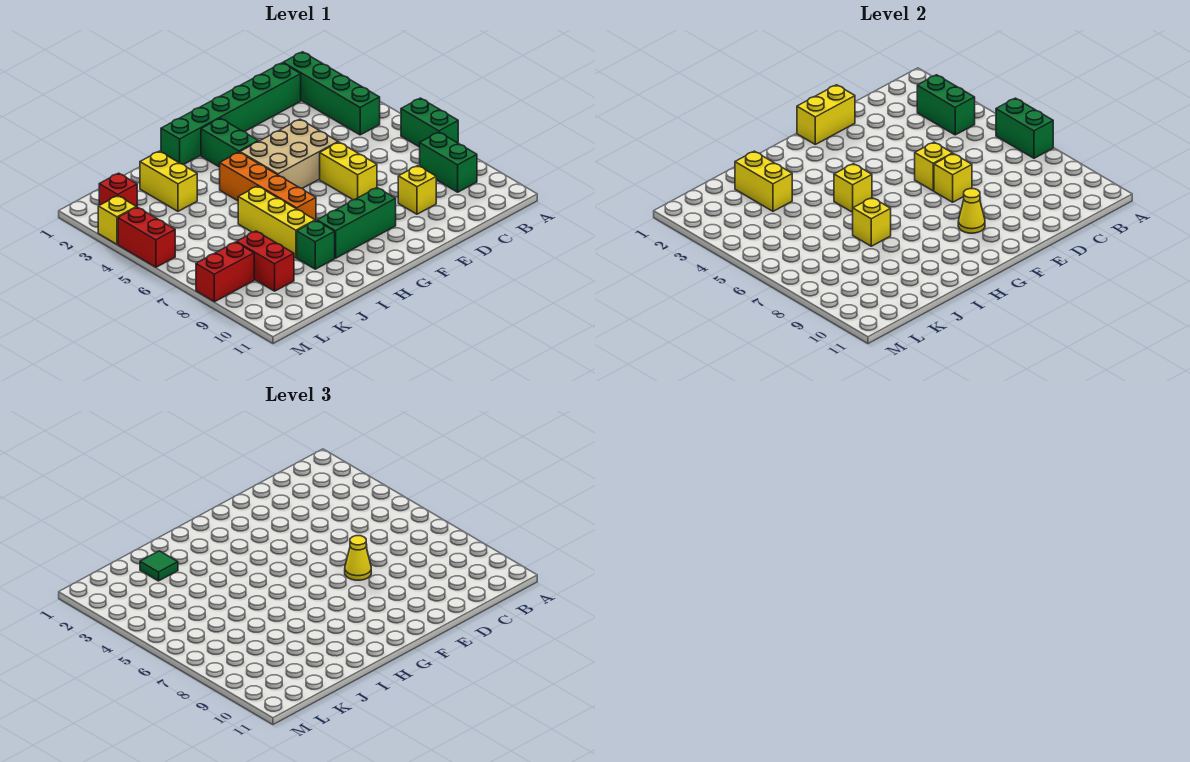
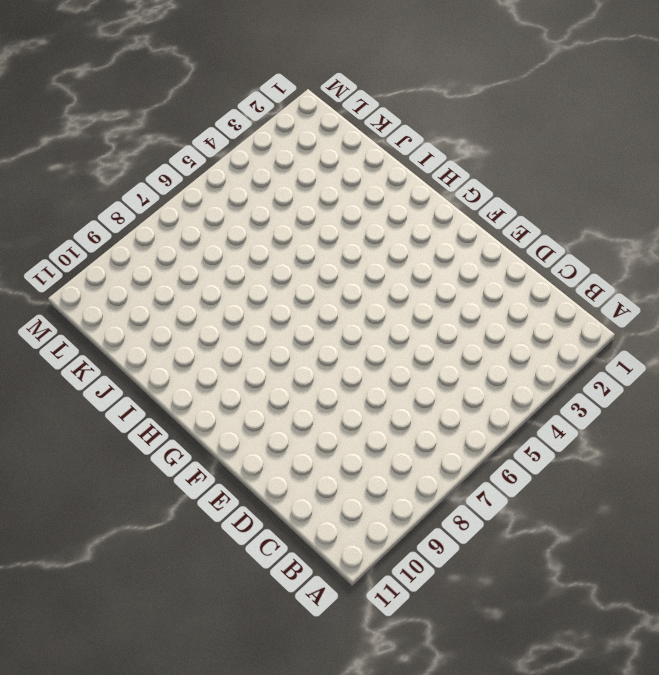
none -> green brick A6:A7 level 1
none -> green brick B1:B4 level 1
none -> green brick B8:B9 level 1

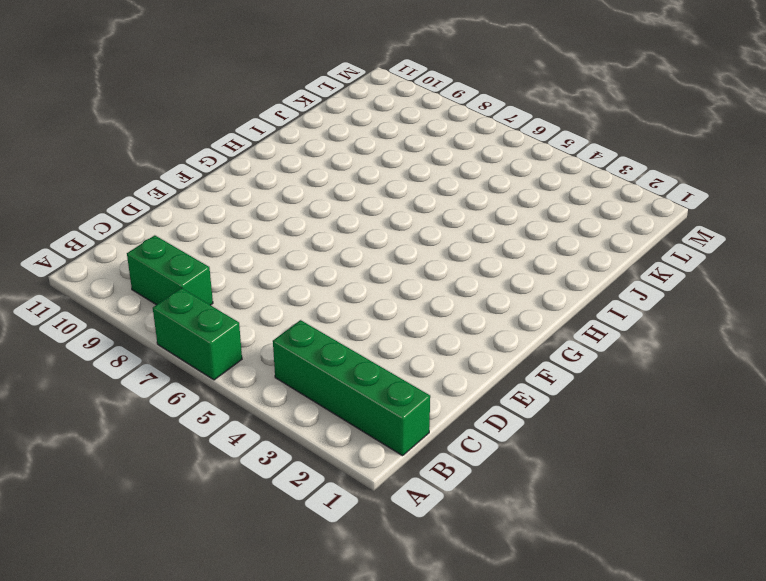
none -> green brick C1:H1 level 1
none -> yellow brick D9 level 1
none -> tan brick E4:G5 level 1

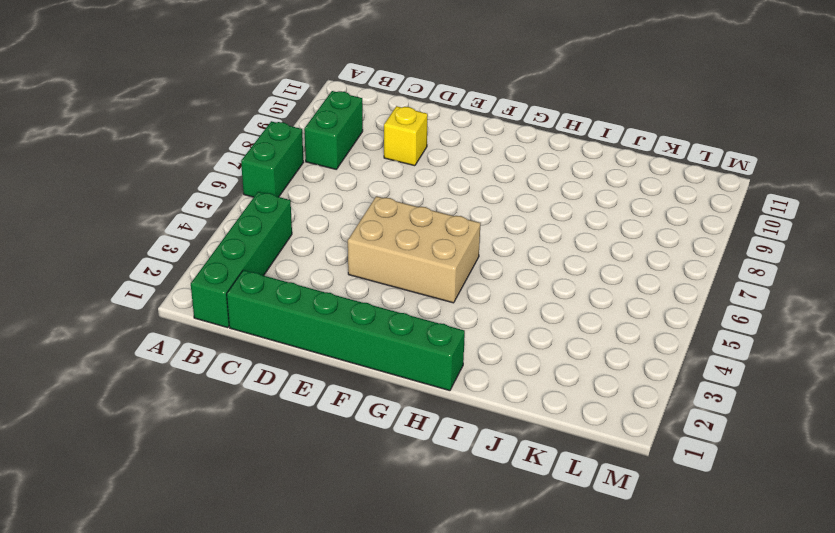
none -> yellow brick E6:E7 level 1
none -> green brick F9:H9 level 1
none -> green brick G2:G3 level 1

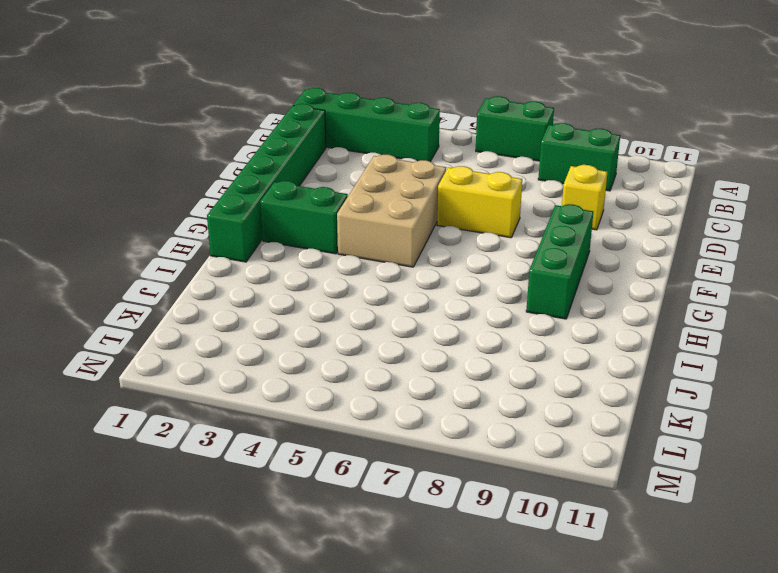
none -> orange brick H4:H7 level 1
none -> yellow brick I6:I8 level 1
none -> green brick I9 level 1

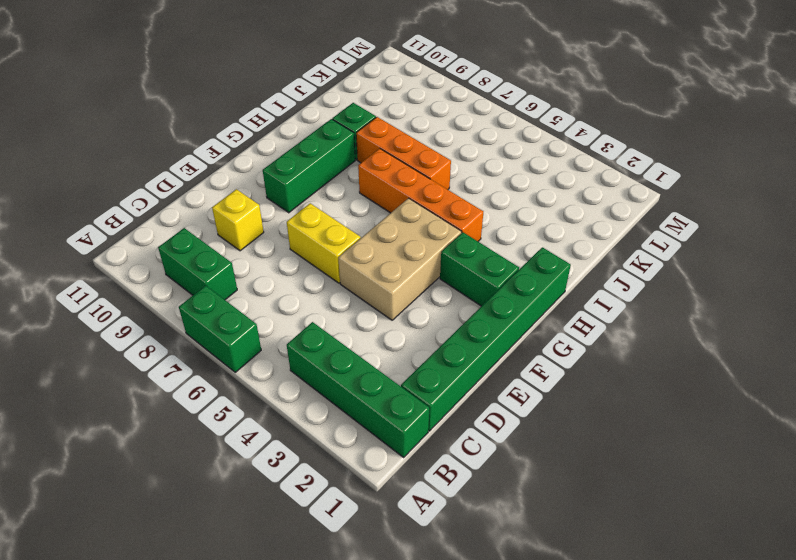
orange brick I6:I8 level 1 -> yellow brick I6:I8 level 1
none -> yellow brick J2:J3 level 1
none -> red brick K8:K9 level 1
none -> red brick L2 level 1

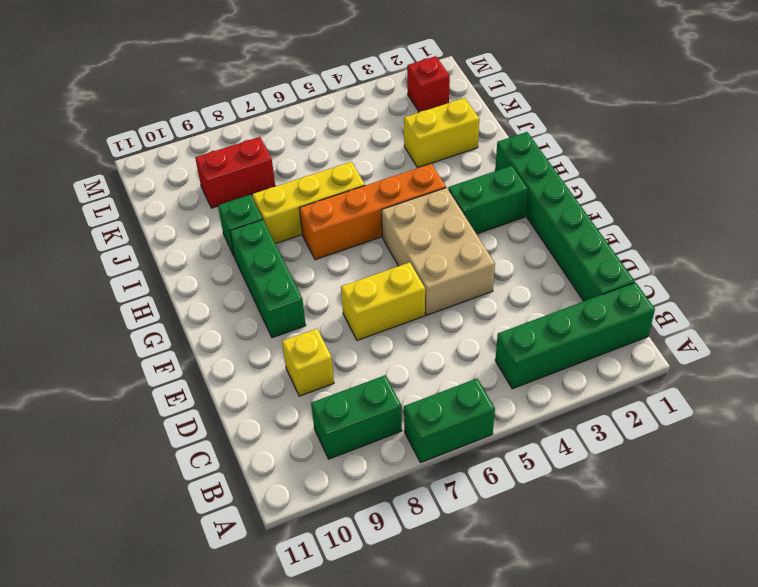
none -> red brick L8:M8 level 1
none -> yellow brick M3 level 1
none -> red brick M4:M5 level 1

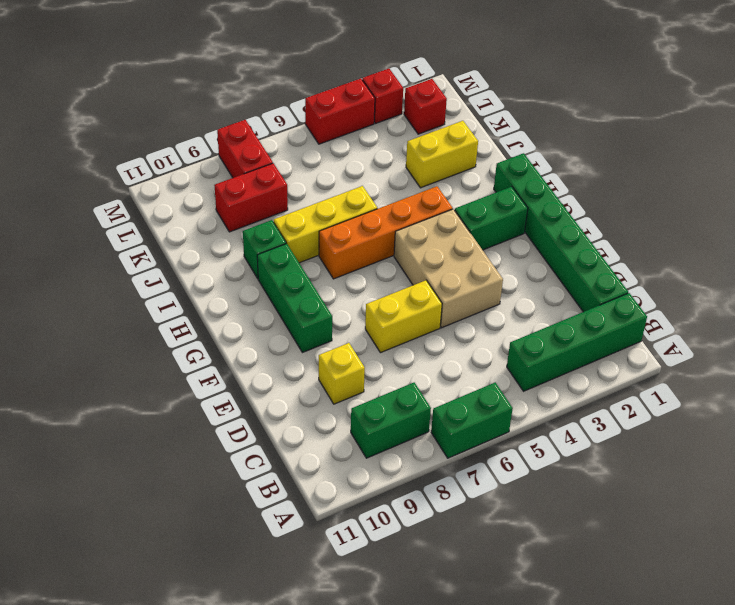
red brick M3 level 1 -> yellow brick M3 level 1
none -> green brick A6:A7 level 2
none -> green brick B3:B4 level 2
none -> yellow brick E1:F1 level 2

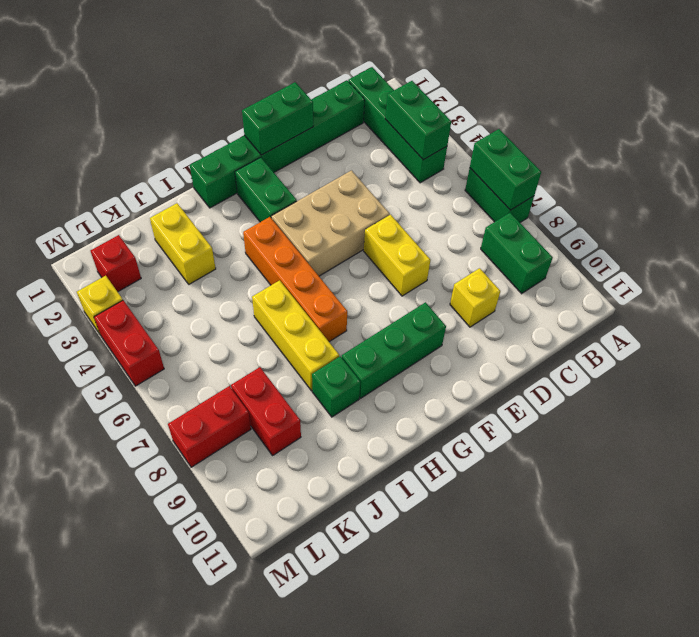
green brick E1:F1 level 2 -> yellow brick E1:F1 level 2
none -> yellow brick E6 level 2
none -> yellow brick E7 level 2
none -> yellow cone F9 level 2

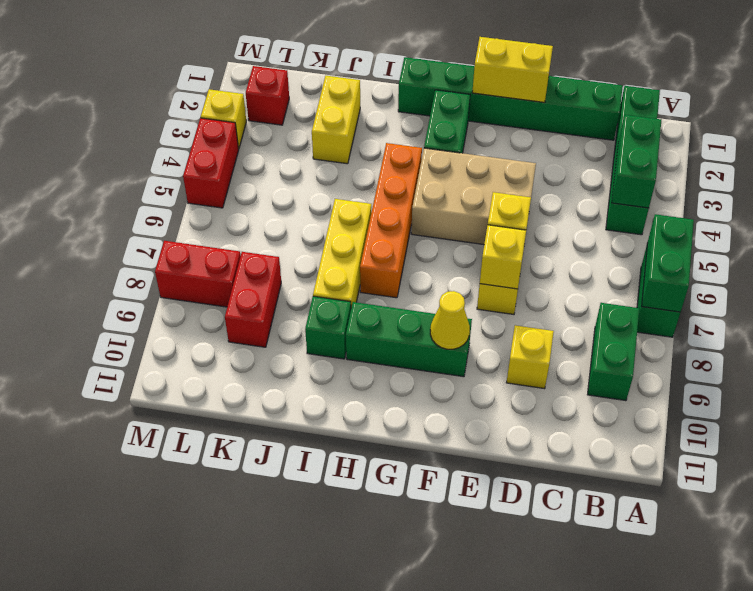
none -> yellow brick H5 level 2
none -> yellow brick I7 level 2
none -> yellow brick J2:J3 level 2

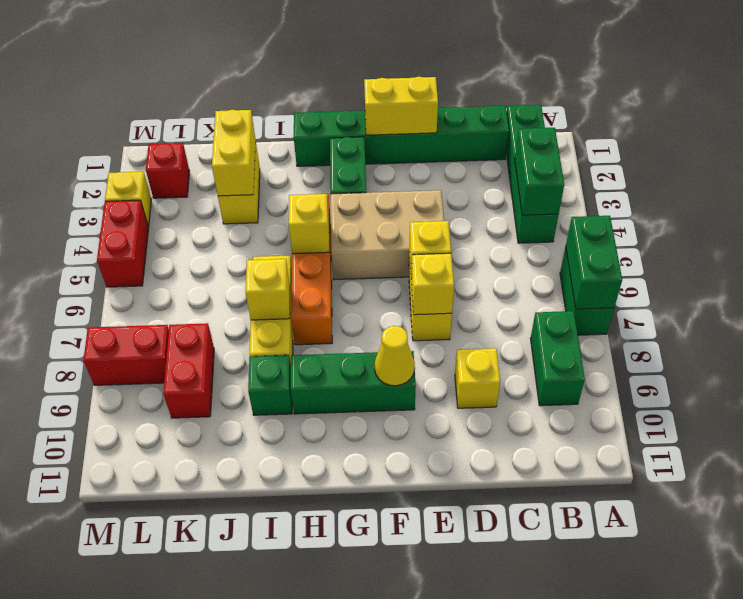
none -> yellow cone E7 level 3
none -> green tile J2 level 3

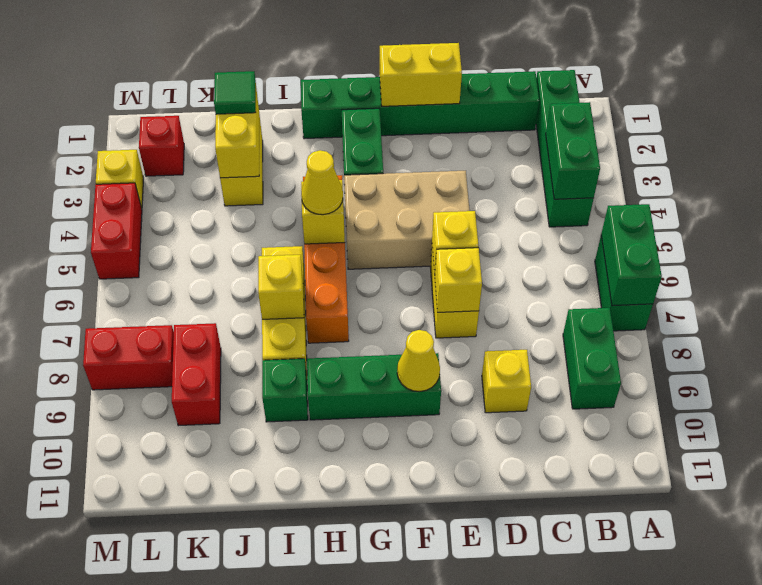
yellow cone H5 level 3 -> yellow cone E7 level 3

